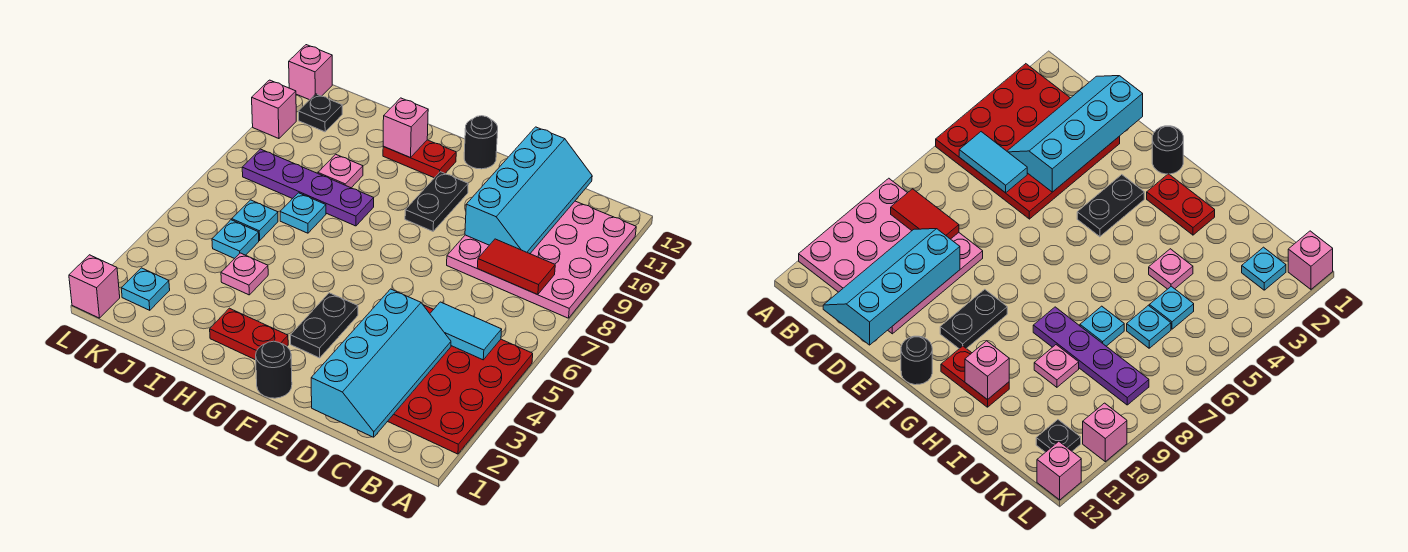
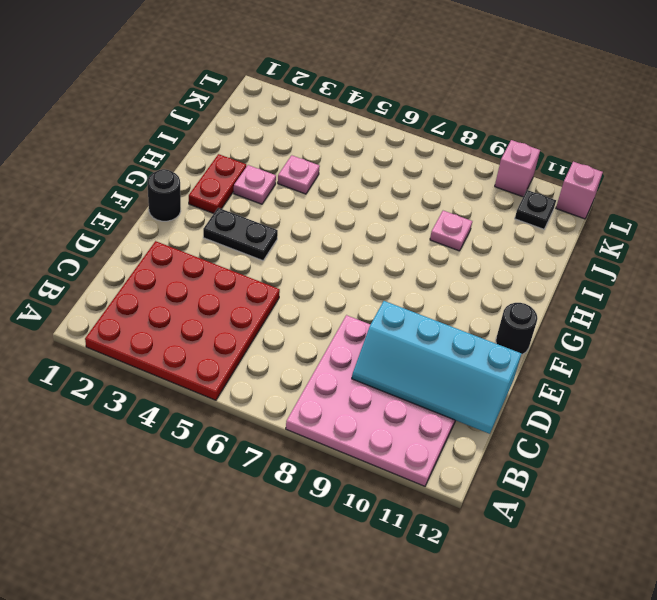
pink plate H3 level 1 -> none
none -> black plate F9:F10 level 1
none -> red plate G11:H11 level 1
none -> purple plate H8:K8 level 1

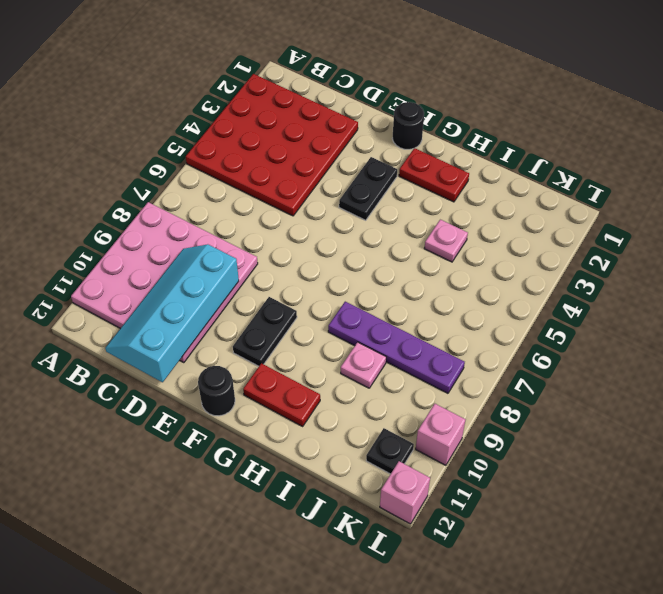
none -> cyan plate I7 level 1
none -> cyan plate J5 level 1
none -> cyan plate J6 level 1

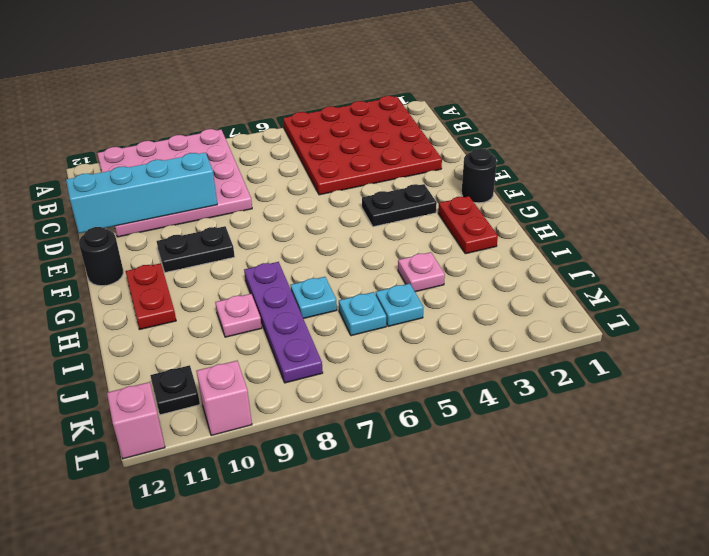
none -> cyan plate K2 level 1
none -> pink brick L1 level 1
none -> cyan tile B5:C5 level 2

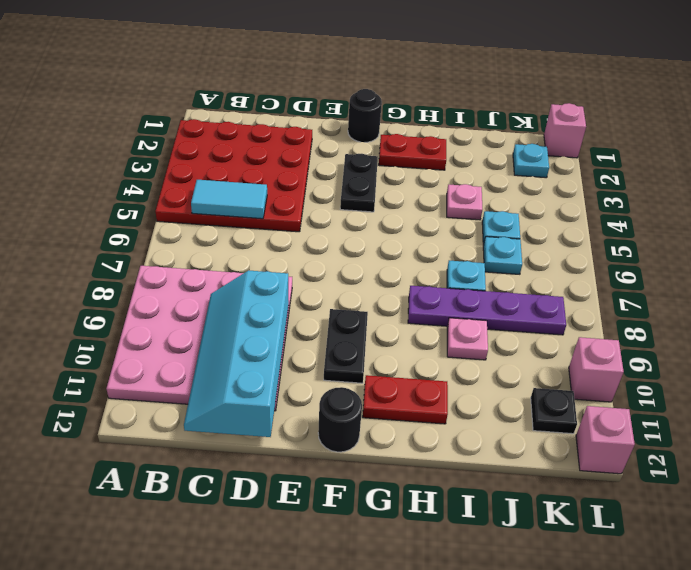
none -> red tile B8:C8 level 2
none -> cyan slope C1:D4 level 2 top D
none -> pink brick H11 level 2

